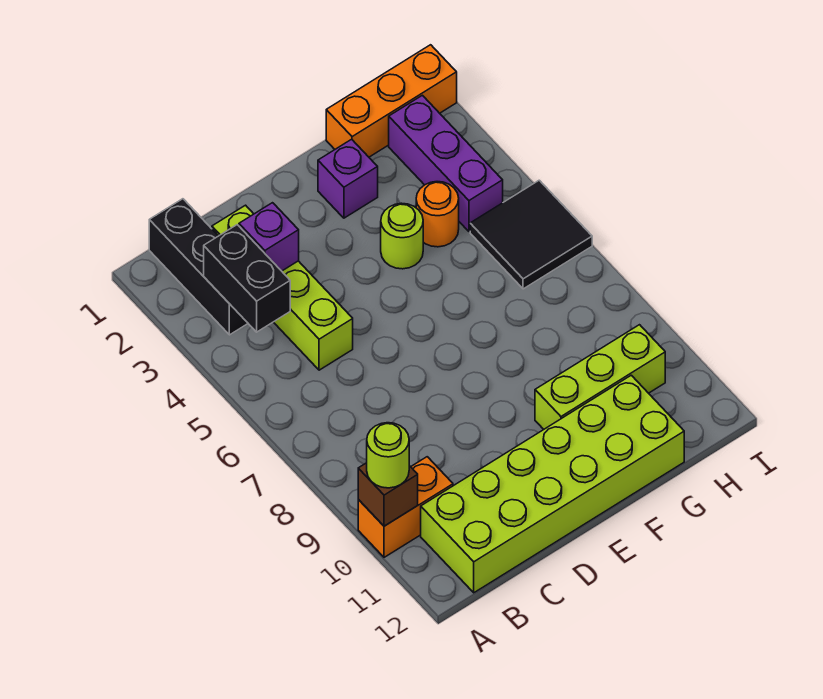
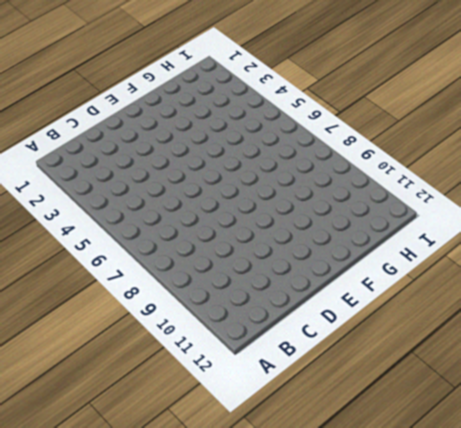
none -> orange brick A10:B10 level 1
none -> black brick B1:B3 level 1
none -> lime brick B11:G12 level 1

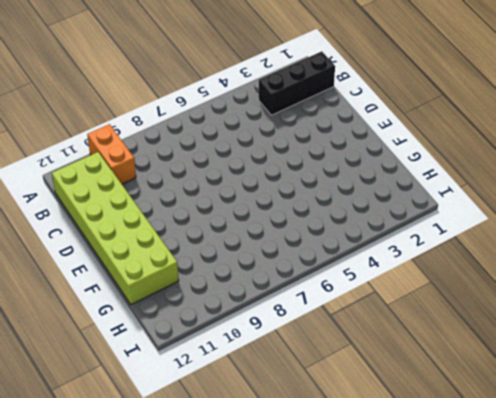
none -> lime brick C2:C5 level 1
none -> purple brick F2 level 1
none -> lime round brick F4 level 1

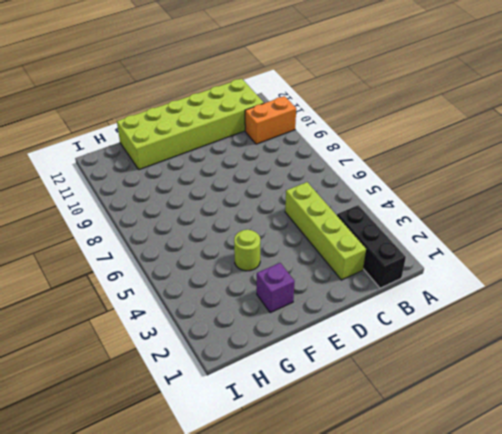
none -> lime brick F10:H10 level 1
none -> orange brick G1:I1 level 1
none -> orange round brick G4 level 1

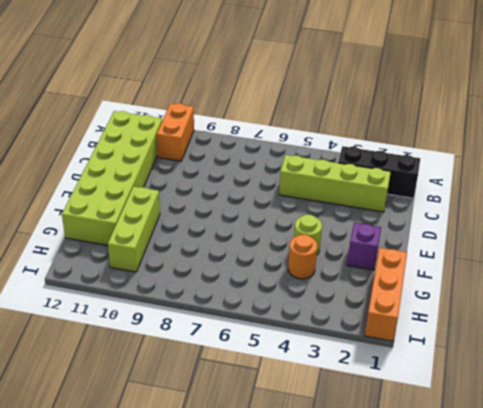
none -> purple brick H2:H4 level 1
none -> black tile H5:I6 level 1
none -> brown brick A10 level 2

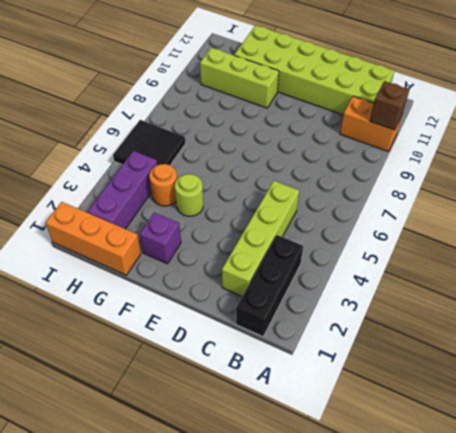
none -> black brick B3:B4 level 2
none -> purple brick C3 level 2
none -> lime round brick A10 level 3

